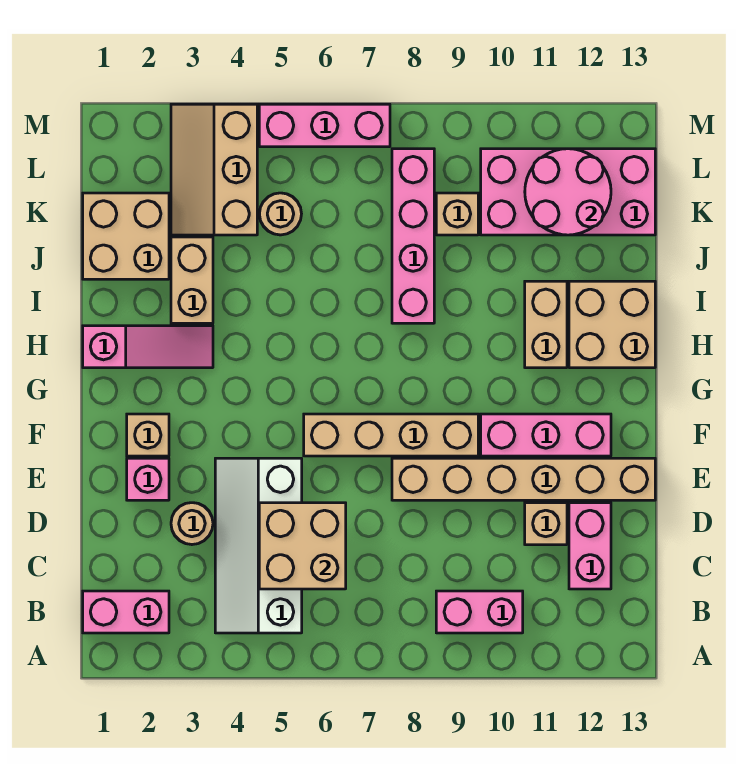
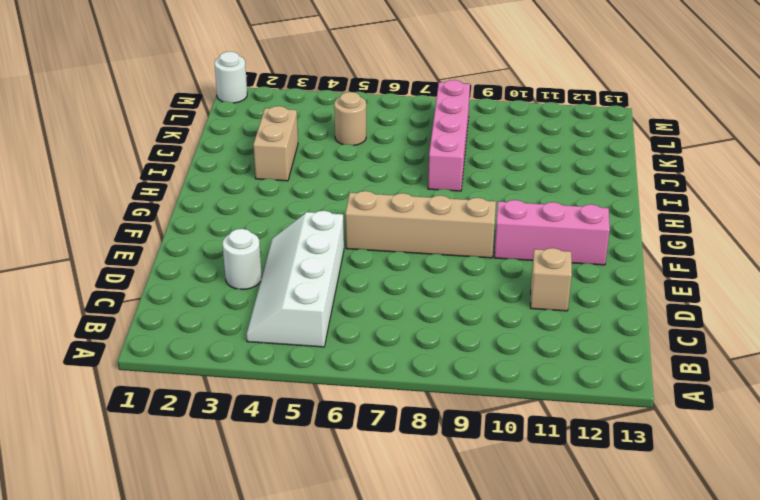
white round brick D3 level 1 -> tan round brick D3 level 1
white round brick M1 level 1 -> none
none -> pink brick B1:B2 level 1
none -> pink brick B9:B10 level 1
none -> pink brick C12:D12 level 1

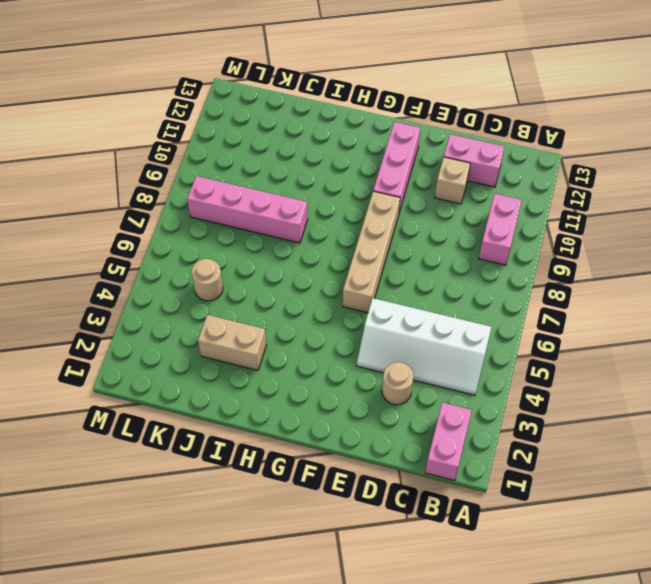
none -> pink brick E2 level 1
none -> tan brick E8:E13 level 1
none -> tan brick F2 level 1

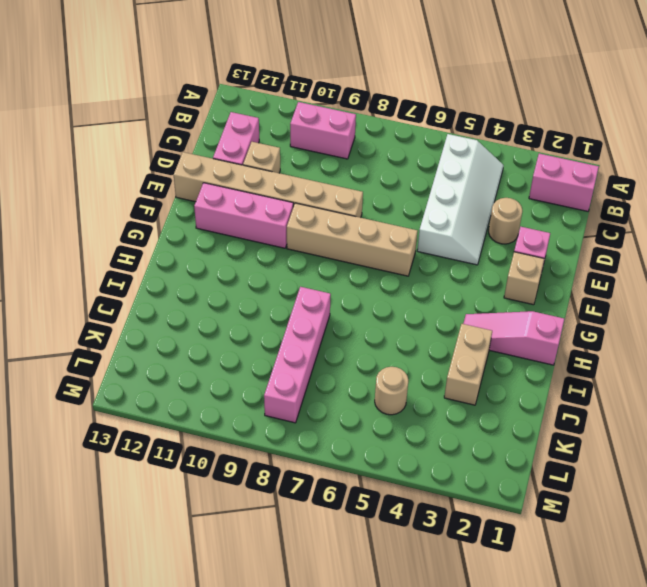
none -> tan brick H11:I11 level 1
none -> tan brick H12:I13 level 1
none -> tan brick J1:K2 level 1

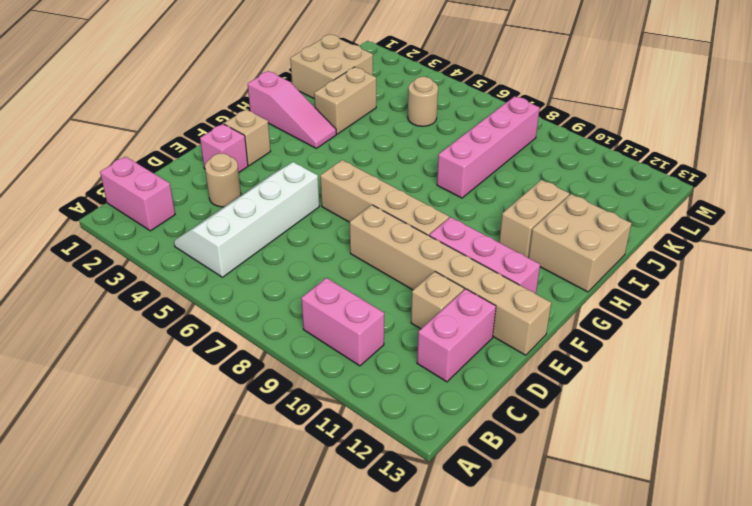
none -> tan slope K3:M4 level 1 top 4
none -> tan brick K9 level 1
none -> pink brick K10:L13 level 1

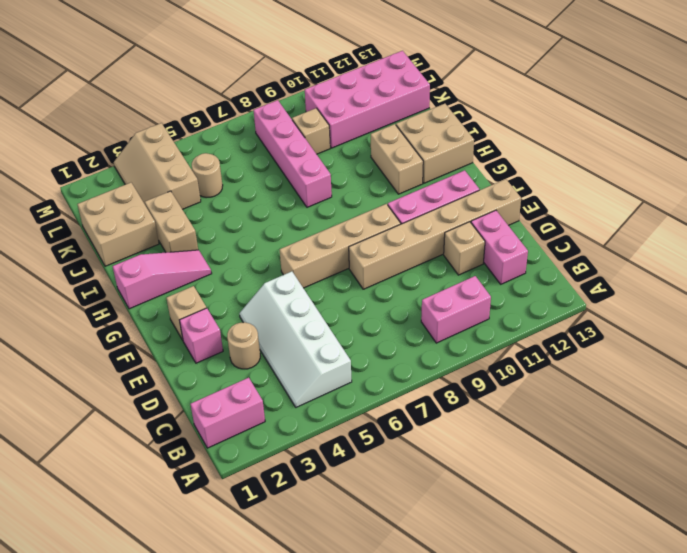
none -> pink brick M5:M7 level 1
none -> tan brick C5:D6 level 2
none -> pink round brick K11:L12 level 2

